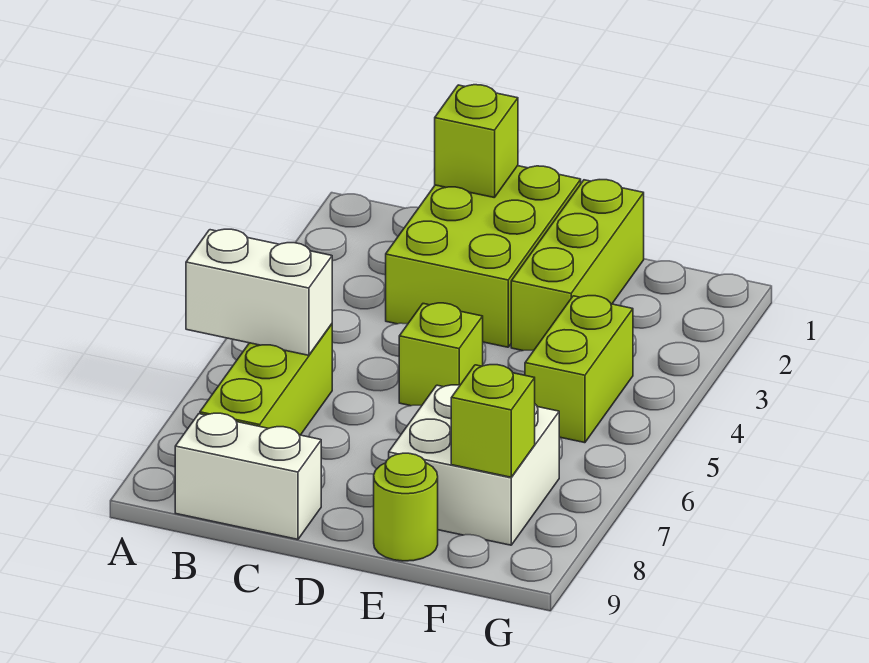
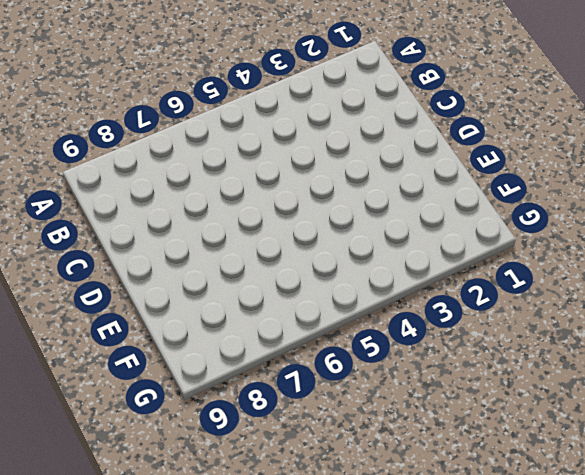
none -> lime brick B6:B8 level 1
none -> white brick B9:C9 level 1

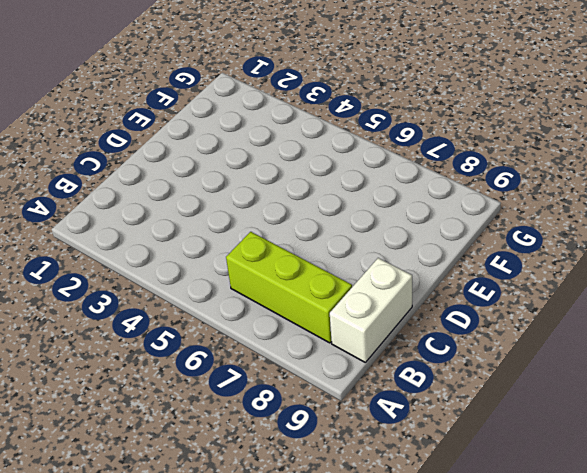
none -> lime brick C1:D3 level 1
none -> lime brick D5 level 1

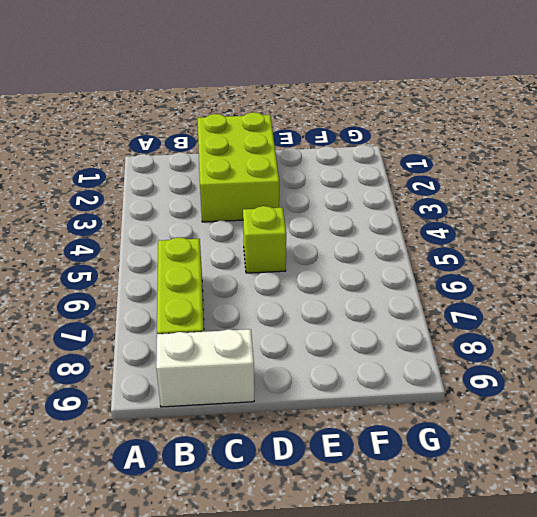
none -> lime brick E1:E3 level 1
none -> white brick E7:F8 level 1

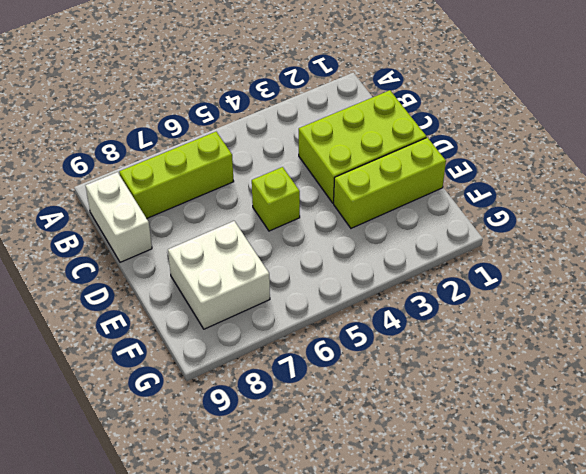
none -> lime round brick E9 level 1
none -> lime brick F4:F5 level 1

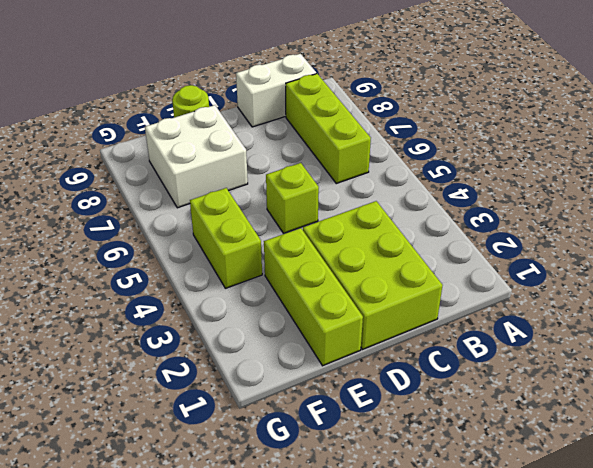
none -> white brick A6:B6 level 2
none -> lime brick C1 level 2

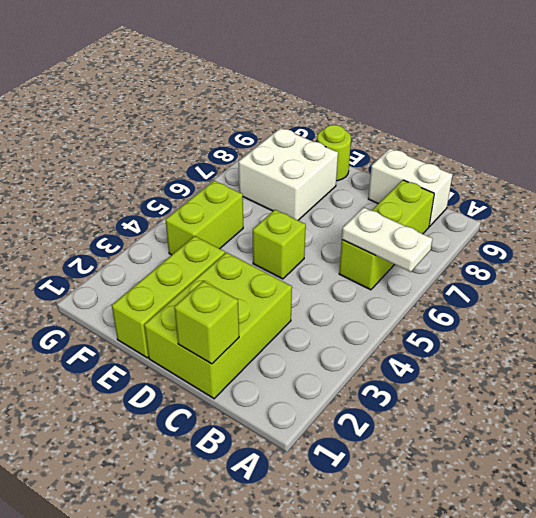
white plate A6:B6 level 2 -> white brick A6:B6 level 2
none -> lime brick F8 level 2

